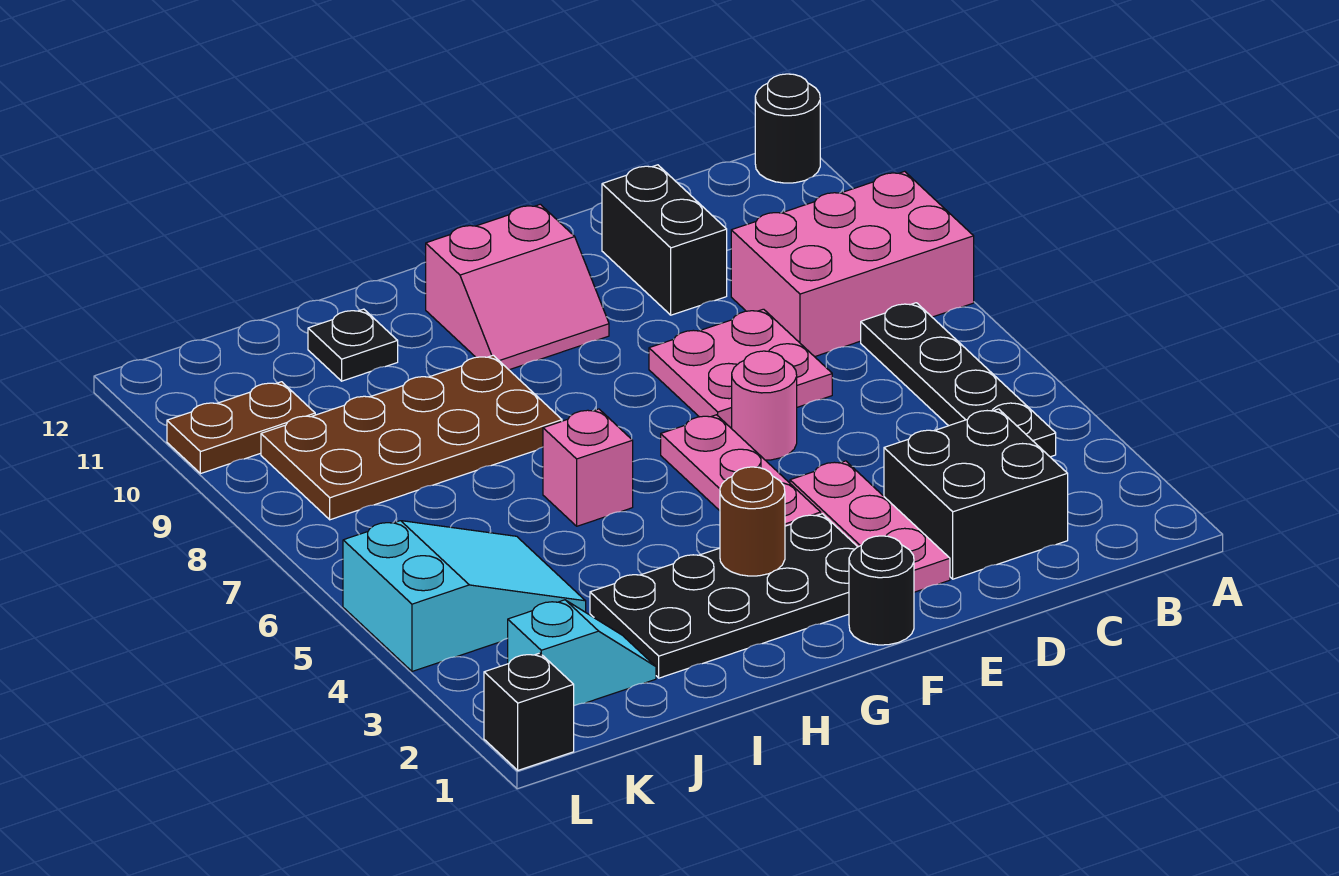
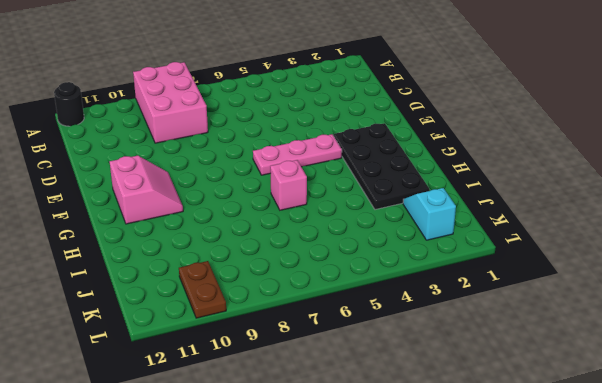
none -> black plate B4:B7 level 1
none -> black brick C2:D3 level 1
none -> pink plate D7:E8 level 1

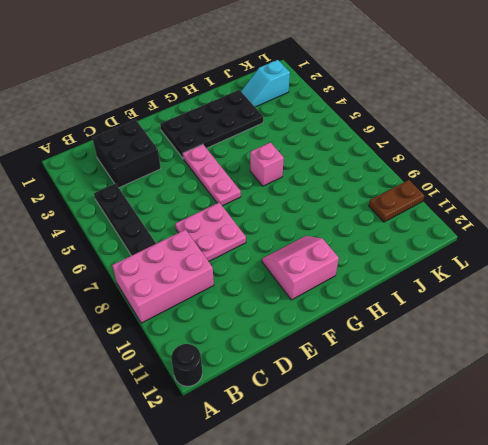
none -> black brick D10:D11 level 1
none -> pink plate E2:E4 level 1
none -> pink round brick E6 level 1

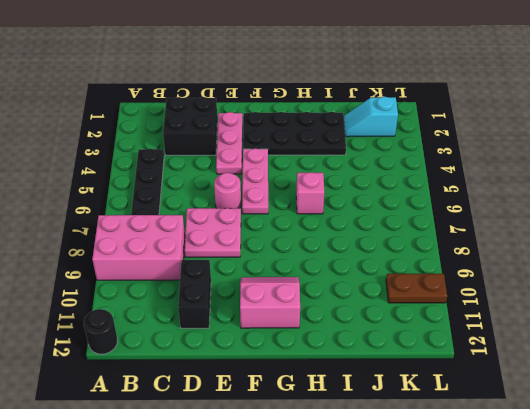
none -> black round brick F1 level 1
none -> brown plate H8:K9 level 1
none -> black plate I11 level 1

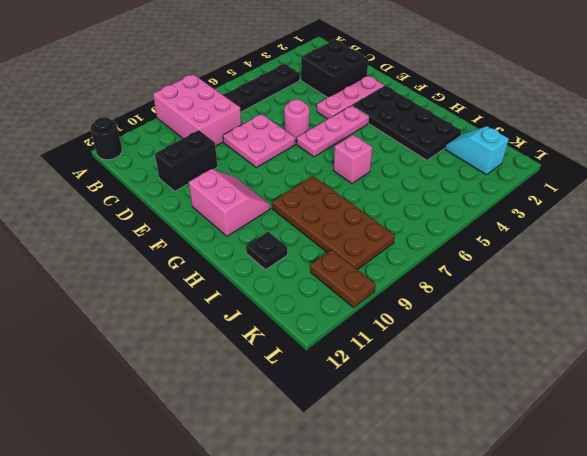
none -> black round brick F1 level 1
none -> cyan slope J4:L5 level 1 top L
none -> black brick L1 level 1

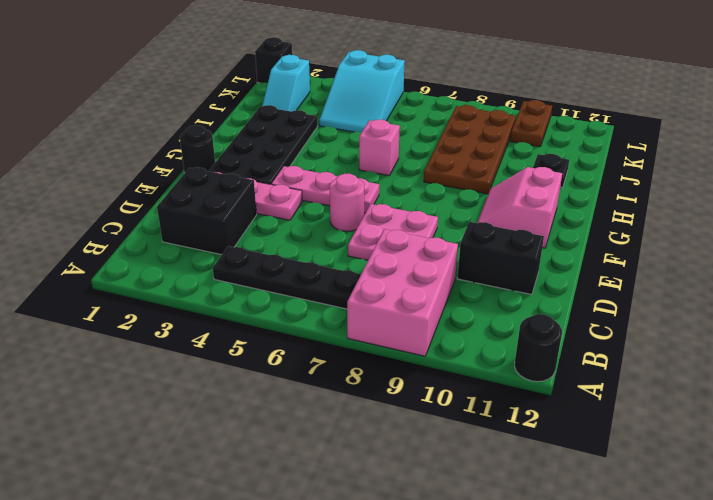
none -> brown round brick G3 level 2

